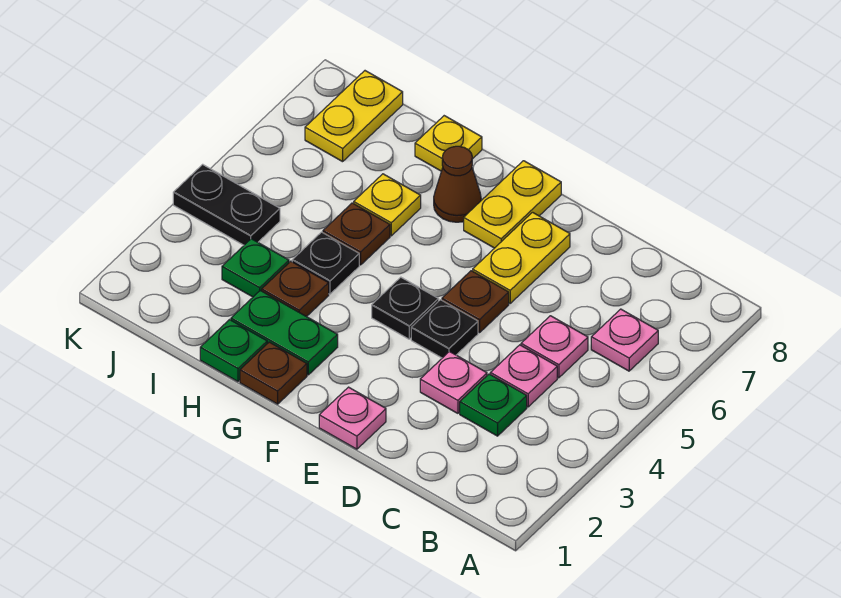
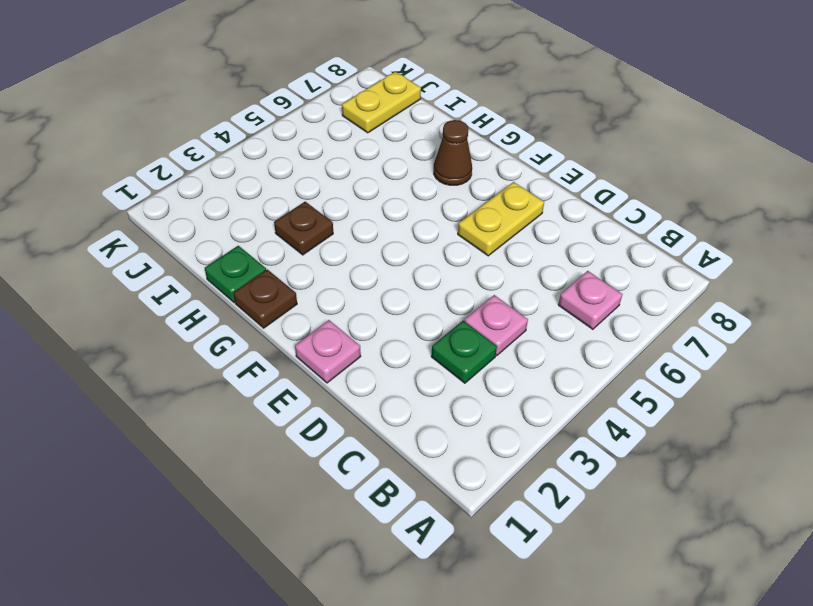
none -> pink plate C5 level 1
none -> pink plate D3 level 1
none -> black plate E4 level 1

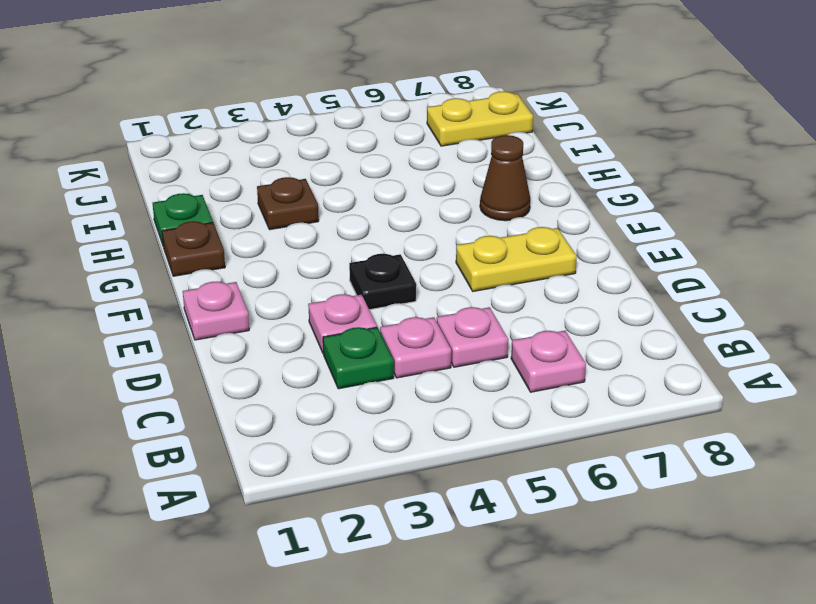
none -> brown plate E5 level 1
none -> black plate F4 level 1
none -> yellow plate F7:F8 level 1

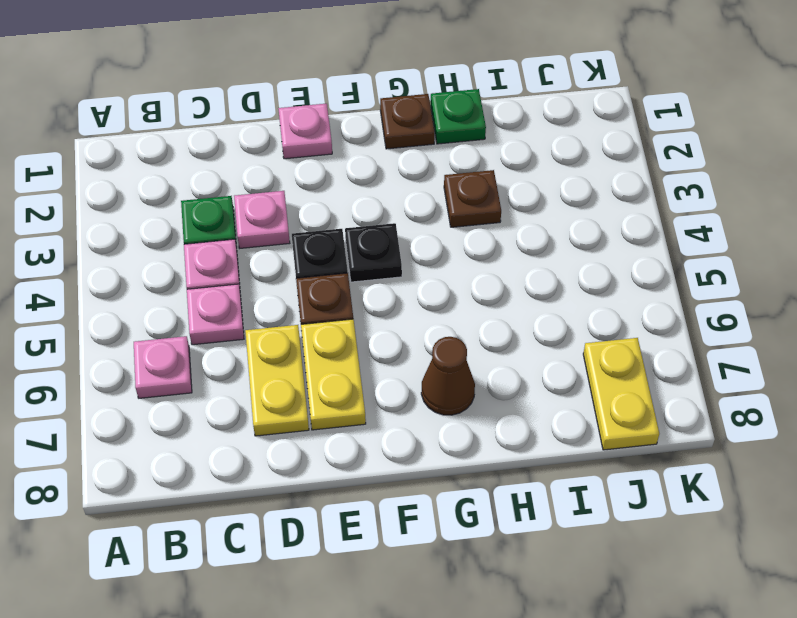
yellow plate D6:D7 level 1 -> yellow plate F7:F8 level 1
none -> green plate G2:H2 level 1
none -> black plate H4 level 1
none -> brown plate H5 level 1

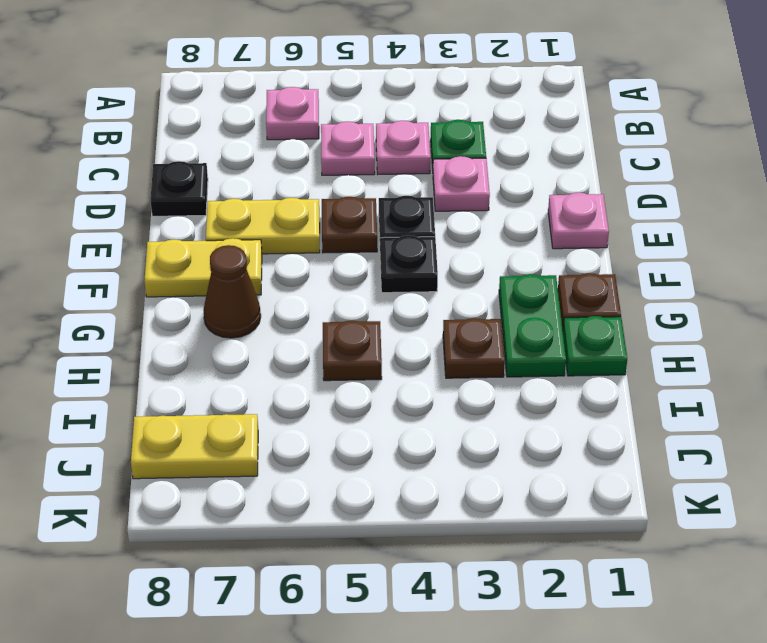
black plate D8 level 1 -> black plate H4 level 1
none -> yellow plate H6 level 1
none -> yellow plate H8 level 1
none -> green plate I3 level 1

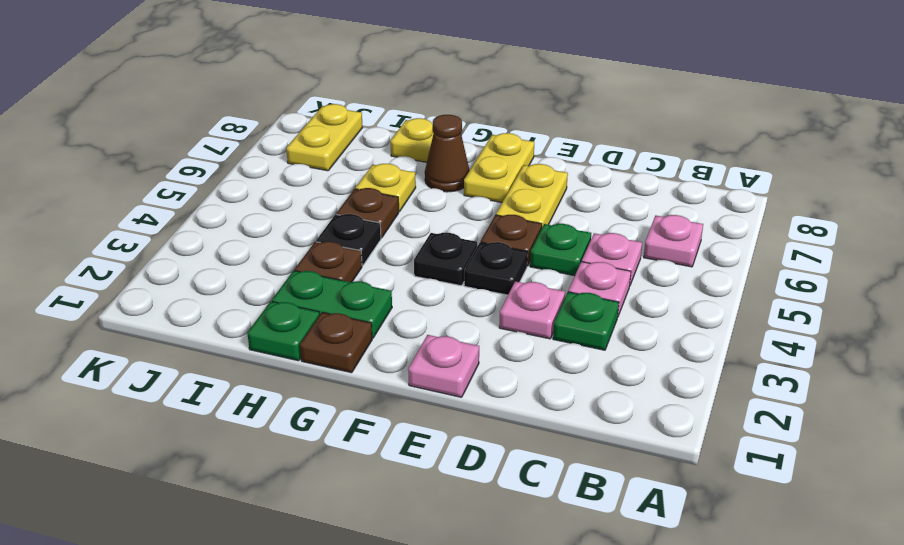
green plate D5 level 1 -> green plate I3 level 1
none -> black plate J4:K4 level 1

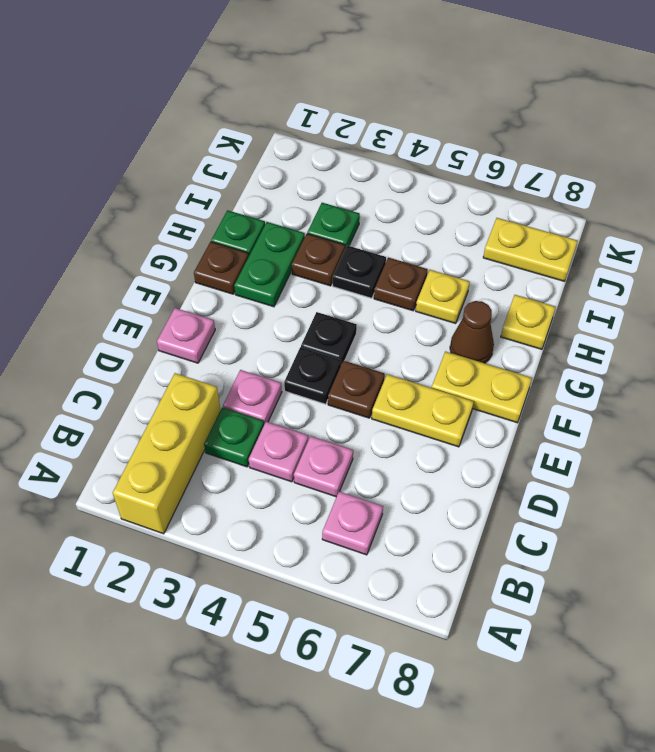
yellow brick A2:C2 level 1 -> none
none -> black plate J4:K4 level 1

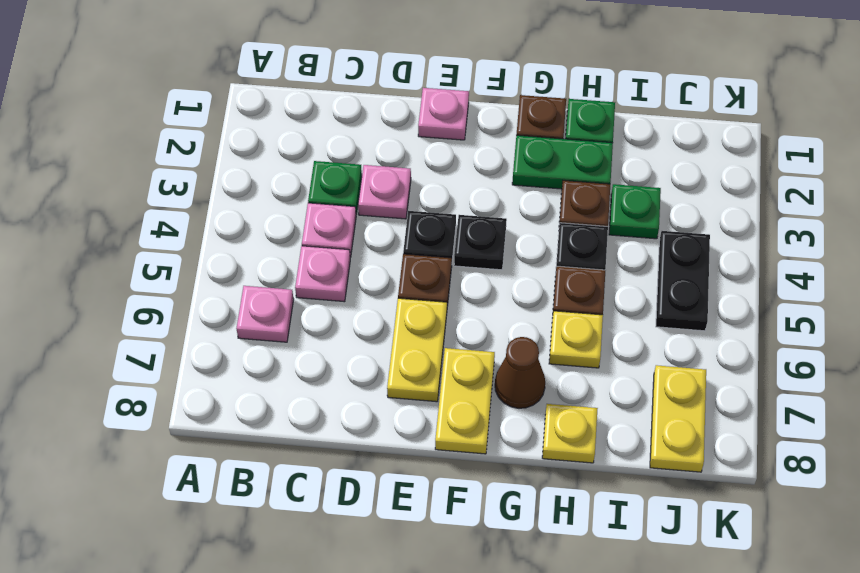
black plate J4:J5 level 1 -> black plate J4:K4 level 1

